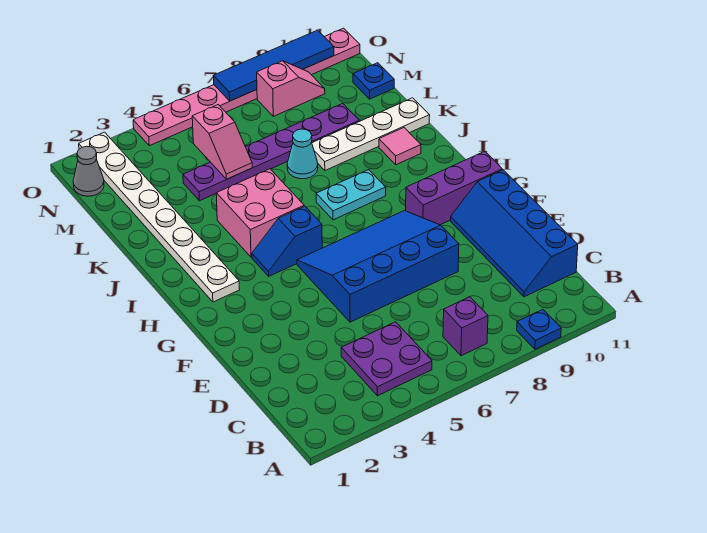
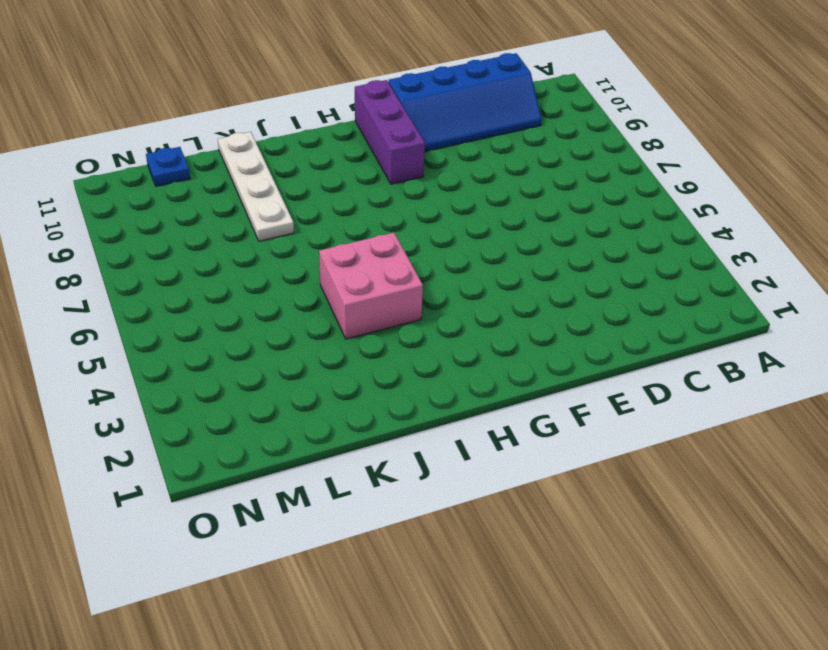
none -> blue plate A9 level 1
none -> purple plate B4:C5 level 1
none -> purple brick B7 level 1

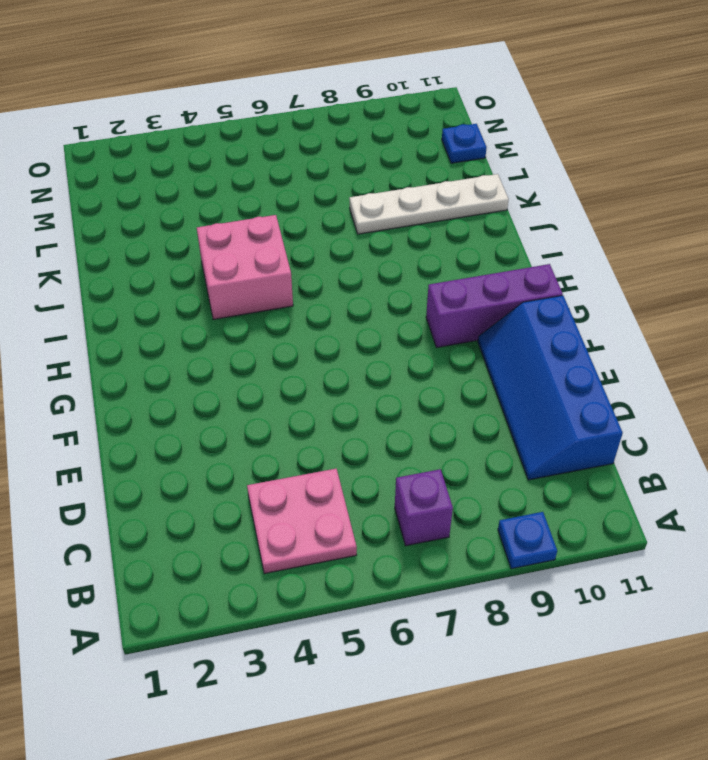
pink plate B4:C5 level 1 -> purple plate B4:C5 level 1
none -> blue slope E5:G8 level 1 top E
none -> white plate H2:O2 level 1
none -> blue slope H4:H5 level 1 top 5

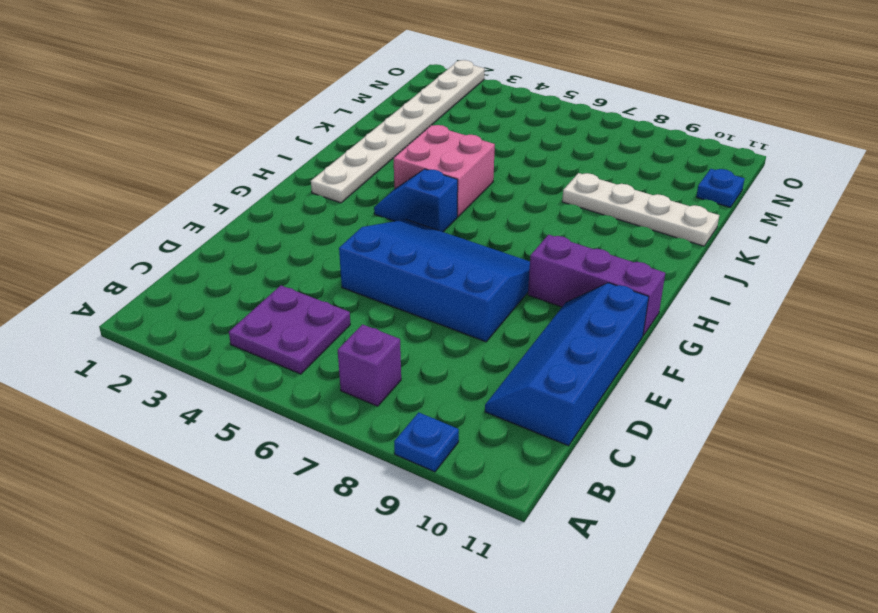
none -> cyan plate I7:I8 level 1
none -> pink tile J10 level 1
none -> cyan cone K7 level 1

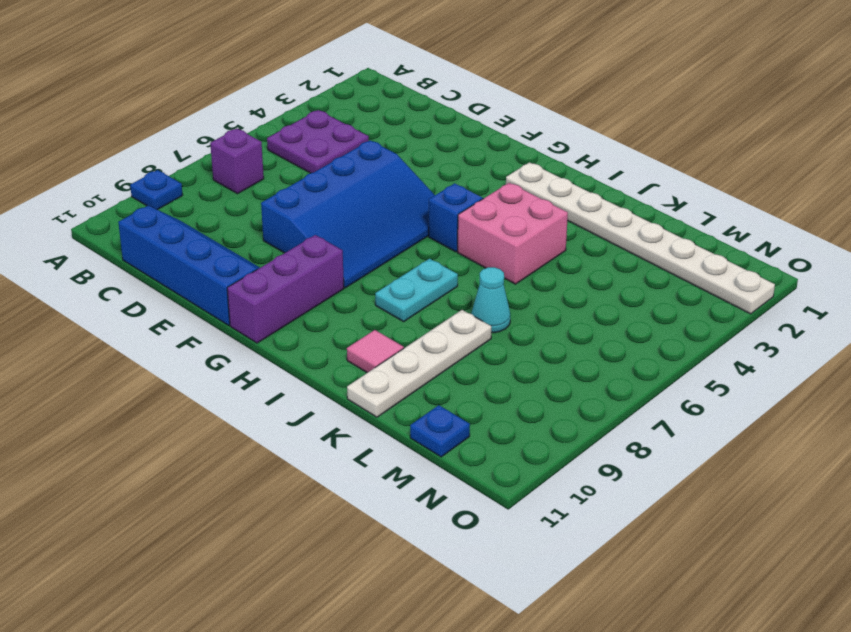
none -> purple plate L4:L9 level 1
none -> grey cone N1 level 1
none -> pink slope N8:N9 level 1 top 8

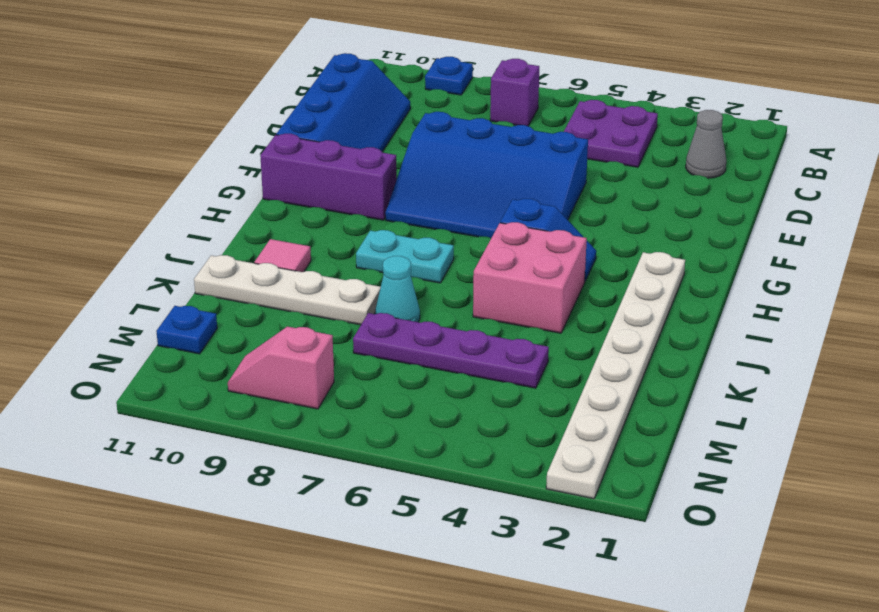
grey cone C2 level 1 -> grey cone N1 level 1
purple plate L4:L7 level 1 -> purple plate L4:L9 level 1
none -> pink plate O4:O11 level 1
none -> pink slope L5:M5 level 2 top M
none -> blue tile O7:O10 level 2

